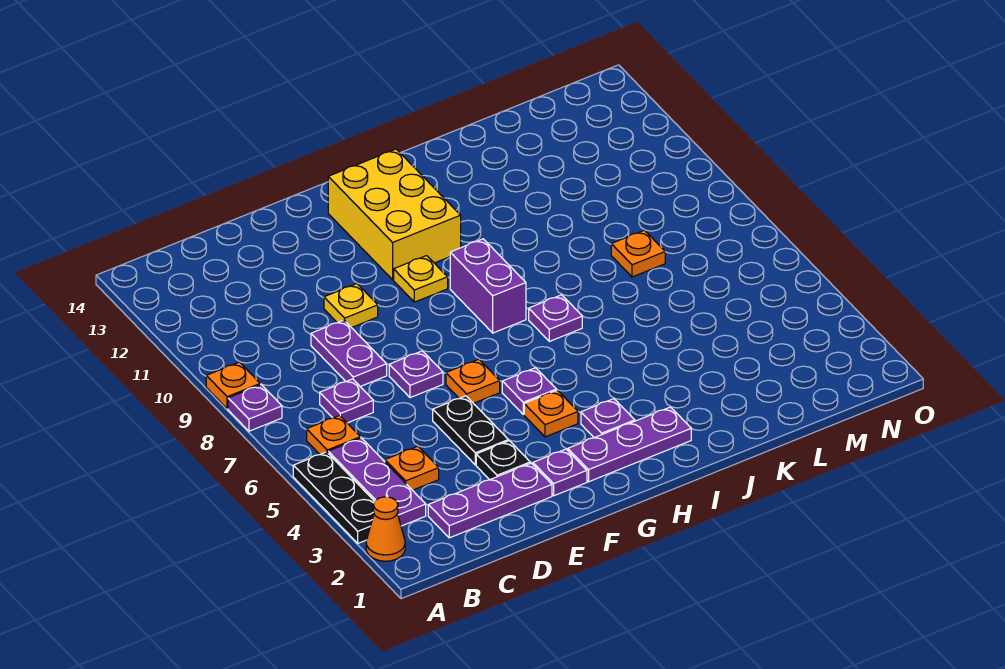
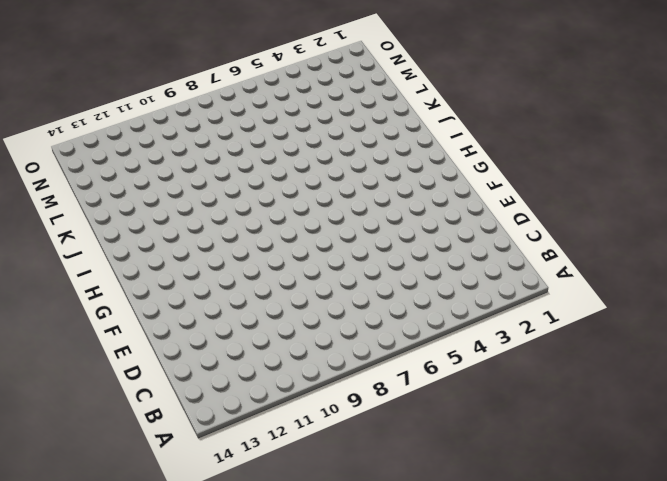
none -> orange cone A2 level 1
none -> black plate A3:A5 level 1
none -> purple plate A8 level 1

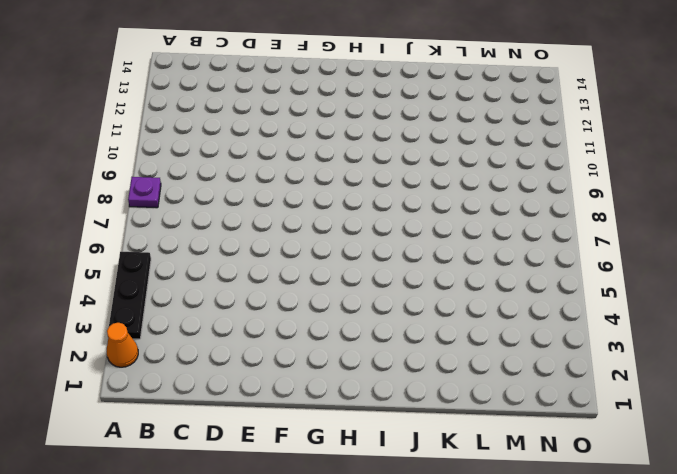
none -> orange plate A9 level 1
none -> purple plate B3:B5 level 1
none -> orange plate B6 level 1

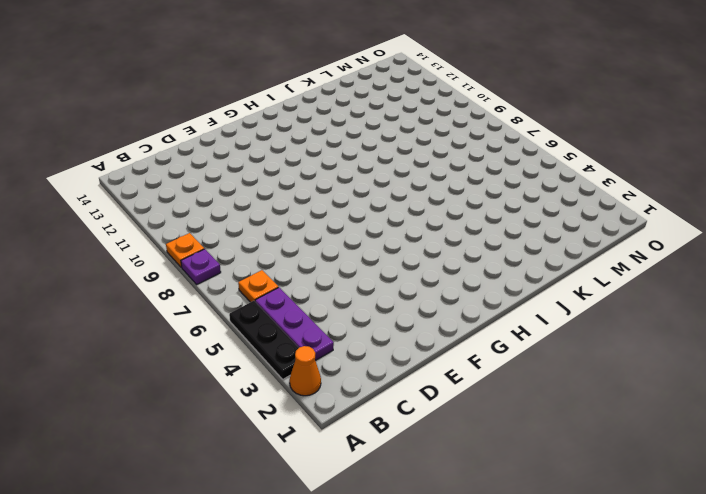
none -> purple plate C2:E2 level 1
none -> orange plate C4 level 1
none -> purple plate C7 level 1

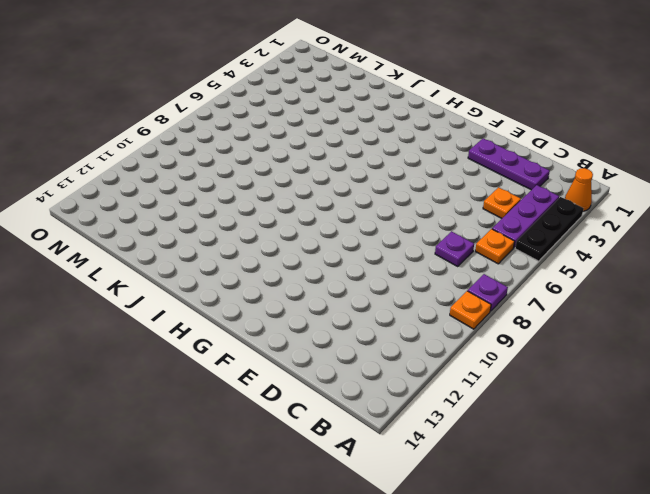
none -> purple plate D8:D9 level 1
none -> black plate E3 level 1
none -> black plate E4:E5 level 1

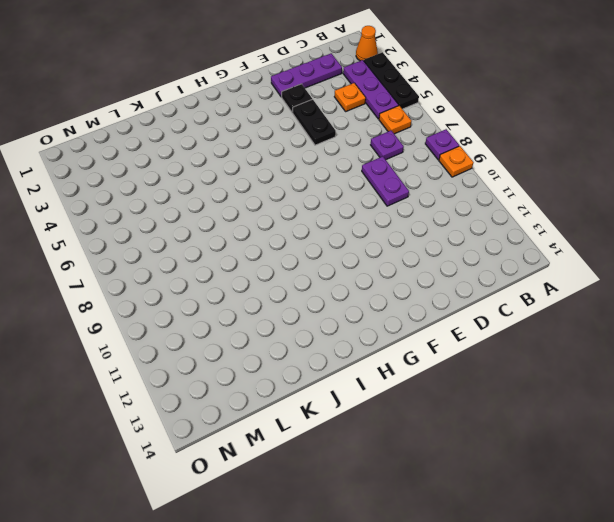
none -> purple plate E7 level 1
none -> yellow plate E10 level 1
none -> purple plate F2 level 1

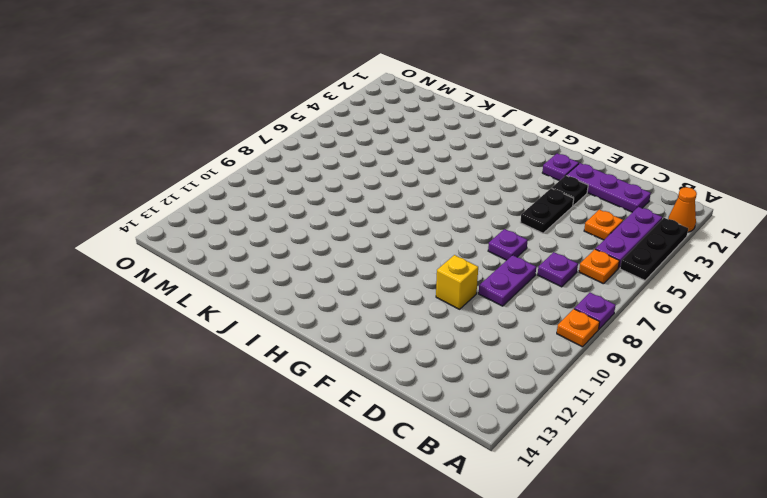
yellow brick E10 level 1 -> yellow plate E10 level 1
none -> orange plate F6 level 1
none -> purple plate G2:I2 level 1
none -> orange plate G4 level 1

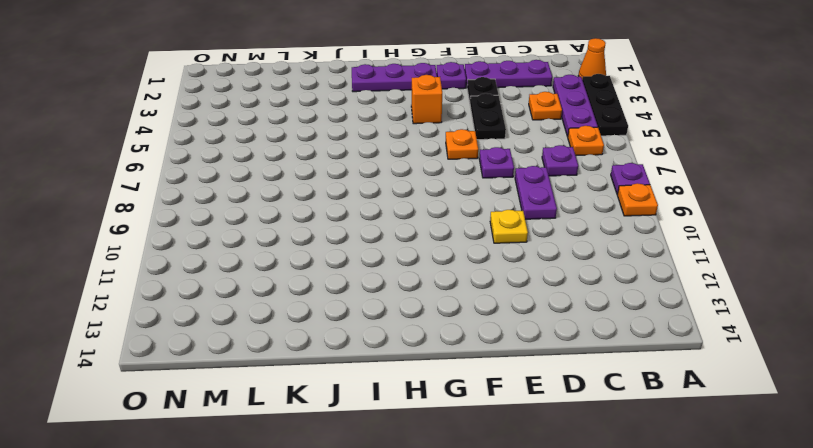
orange brick G4 level 1 -> orange plate G4 level 1
none -> purple plate G5 level 1
none -> yellow plate G10 level 1
none -> yellow brick G11:H13 level 1

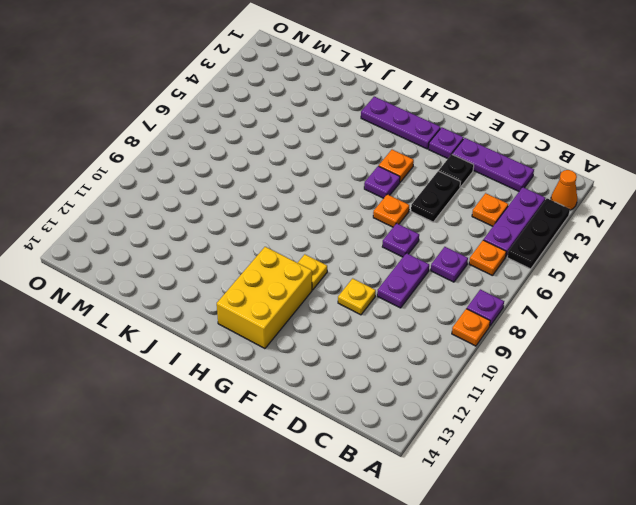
none -> purple plate H3 level 1
none -> purple brick H8:H9 level 1
none -> purple plate I7 level 1

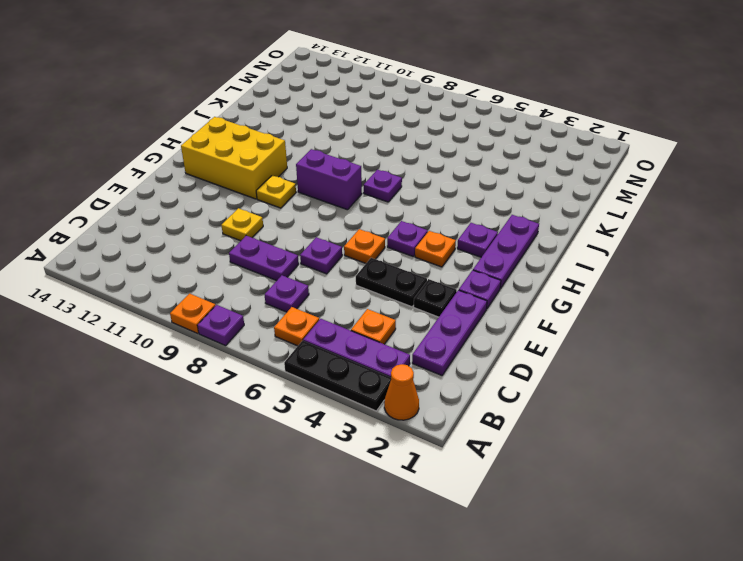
none -> orange plate L8 level 1

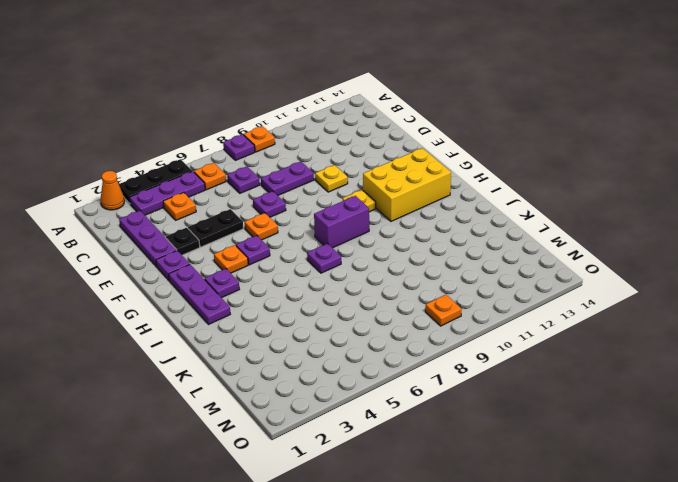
orange plate N9 level 1 -> orange plate L8 level 1

